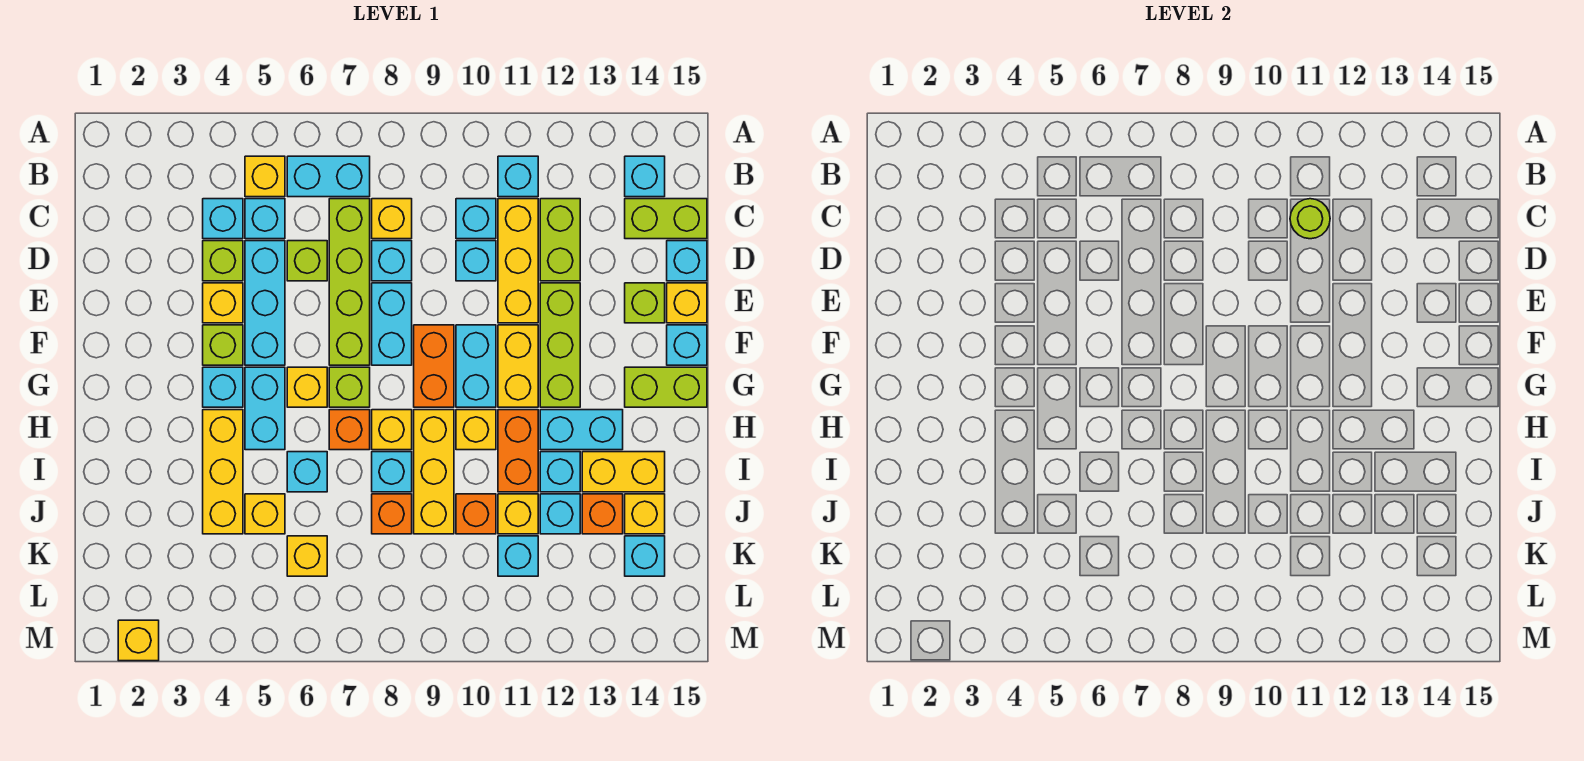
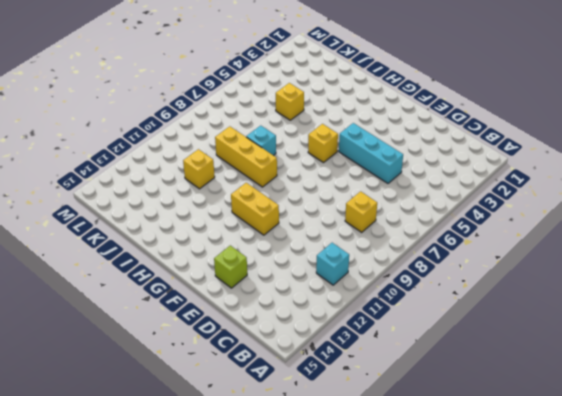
none -> yellow brick B5 level 1
none -> cyan brick B6:B7 level 1
none -> cyan brick B14 level 1
none -> cyan brick C4 level 1

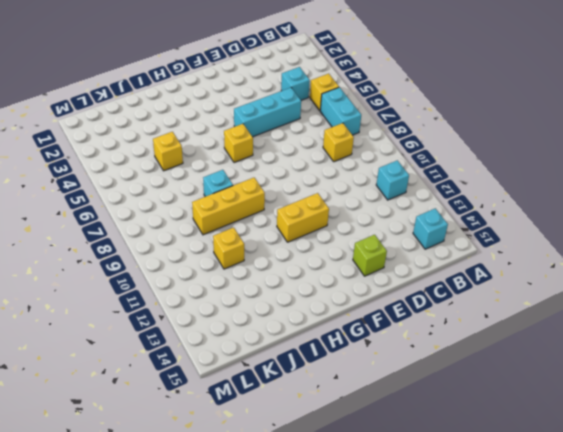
none -> cyan brick C5 level 1
none -> lime brick C7:F7 level 1
none -> cyan brick C10 level 1
none -> yellow brick C11:E11 level 1

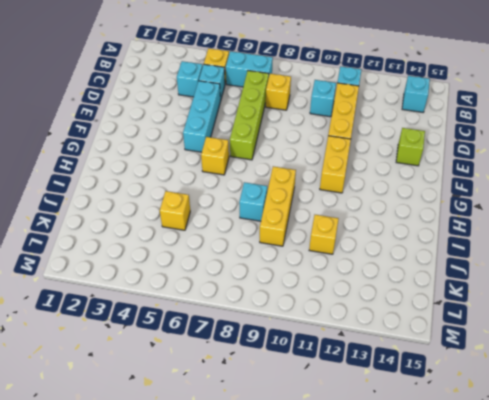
none -> lime brick C12:D12 level 1
none -> lime brick C14:C15 level 1
none -> lime brick D4 level 1
none -> lime brick D6 level 1

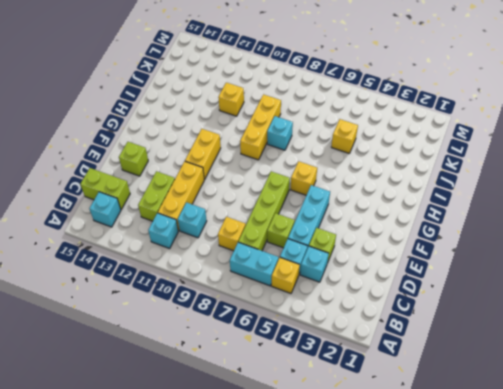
none -> cyan brick D8 level 1
none -> cyan brick D10 level 1
none -> cyan brick D15 level 1
none -> yellow brick E4 level 1

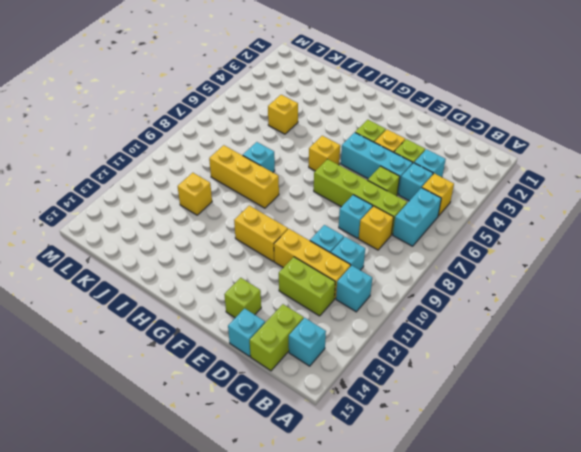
none -> cyan brick E8:F8 level 1
none -> lime brick E12:G12 level 1
none -> yellow brick E15 level 1
none -> orange brick F9:G9 level 1

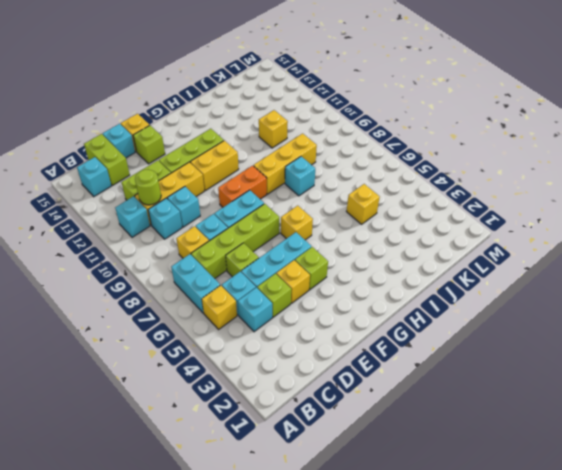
none -> cyan brick F10:G10 level 1
none -> cyan brick F15 level 1
none -> cyan brick G4 level 1
none -> cyan brick G5:H5 level 1

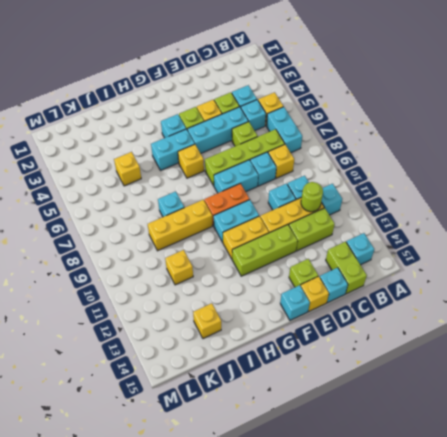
none -> lime brick G7 level 1
none -> lime brick G14:G15 level 1
none -> yellow brick H4:J4 level 1
none -> orange brick H7 level 1

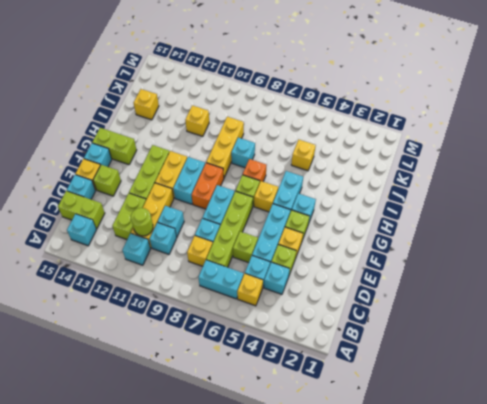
none -> yellow brick H4:J4 level 1
none -> yellow brick H8 level 1
none -> yellow brick H10 level 1
none -> orange brick H11:I11 level 1

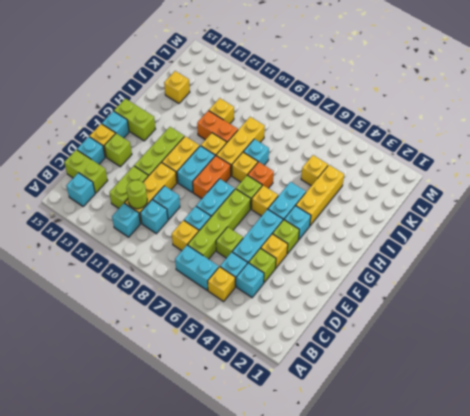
orange brick I10:I11 level 1 -> orange brick H11:I11 level 1
none -> cyan brick H12:H13 level 1
none -> cyan brick I6 level 1
none -> cyan brick I12 level 1
none -> yellow brick I13:I14 level 1

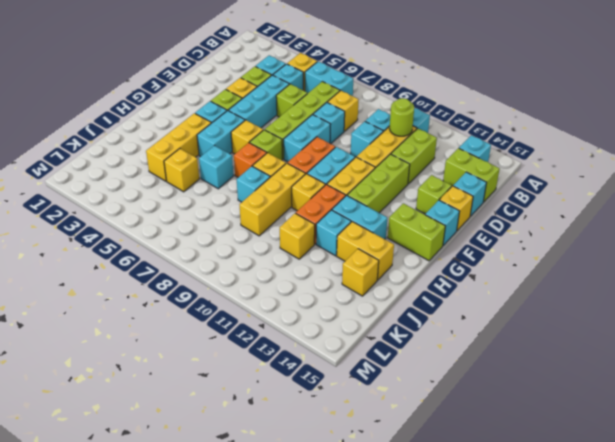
none -> orange brick J8 level 1
none -> orange brick J10 level 1
none -> cyan brick J12 level 1
none -> orange brick J13 level 1

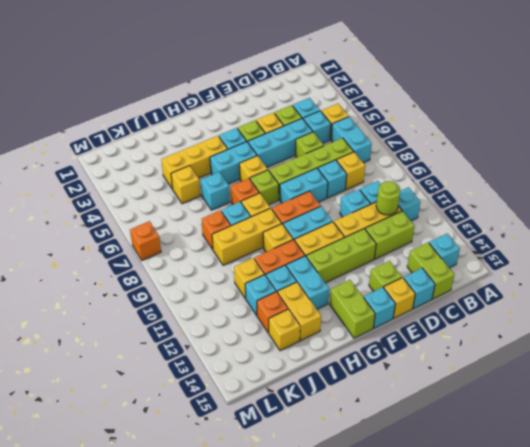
orange brick M7 level 1 -> orange brick J10 level 1
none -> yellow brick K6 level 1
none -> cyan brick K11 level 1
none -> cyan brick K14 level 1
none -> yellow brick M2 level 1

